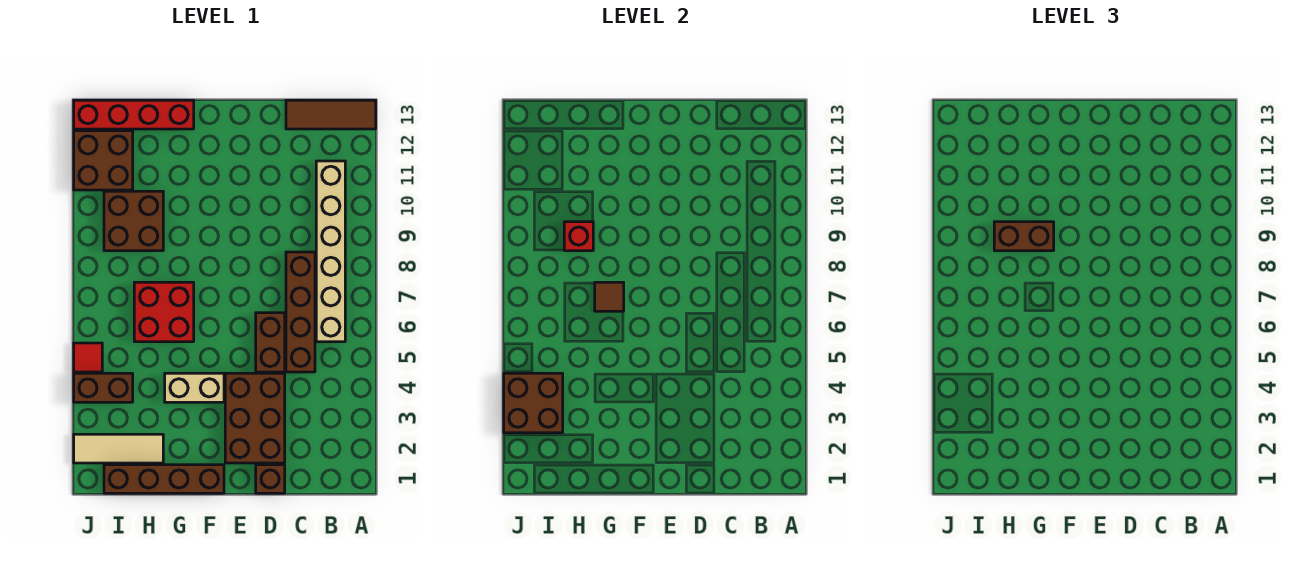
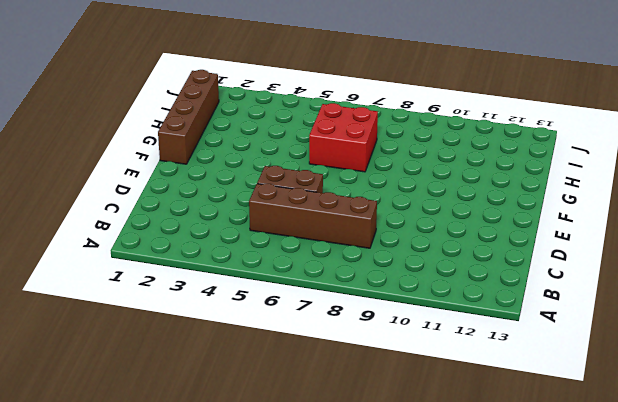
none -> brown tile A13:C13 level 1
none -> tan brick B6:B11 level 1
none -> brown brick D1 level 1

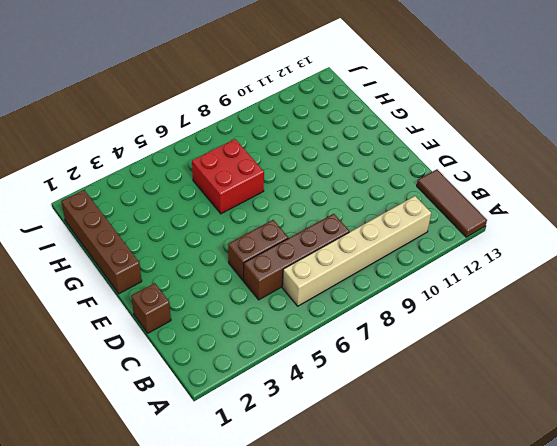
none -> brown brick D2:E4 level 1
none -> tan brick F4:G4 level 1
none -> red brick G13:J13 level 1

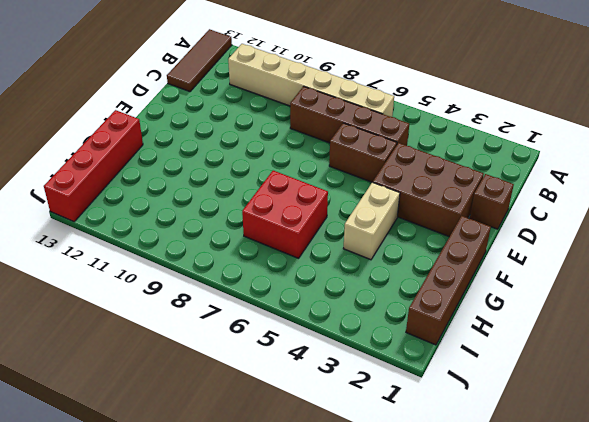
none -> tan tile H2:J2 level 1
none -> brown brick H9:I10 level 1
none -> brown brick I4:J4 level 1

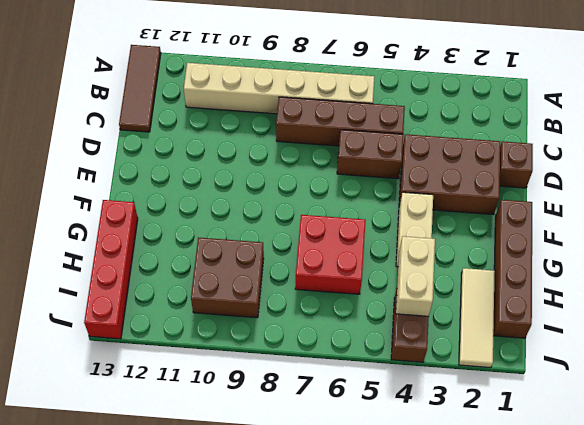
tan brick H4:I4 level 2 -> brown brick I3:J4 level 2
none -> brown brick I11:J12 level 1
none -> red tile J5 level 1
none -> brown tile G7 level 2

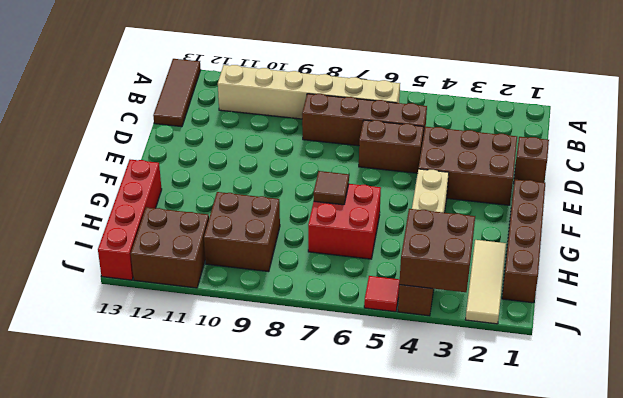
none -> red brick H9 level 2
none -> brown brick G9:H9 level 3

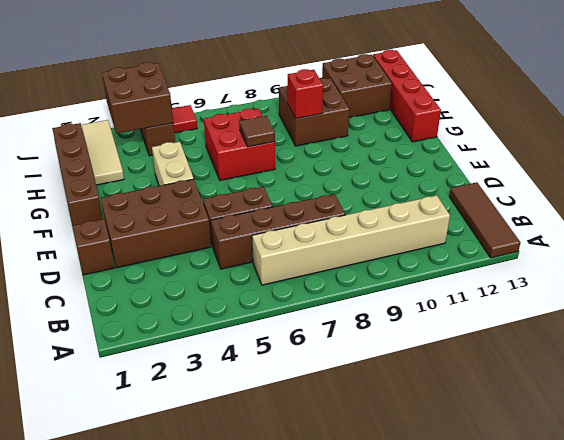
none -> brown brick G9:H9 level 3

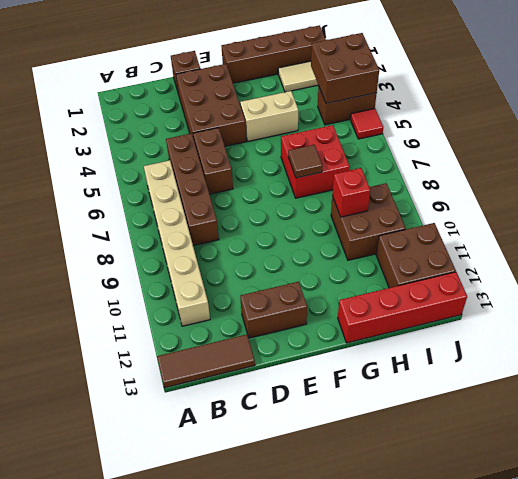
brown brick D12:E12 level 1 -> brown brick G9:H9 level 3

